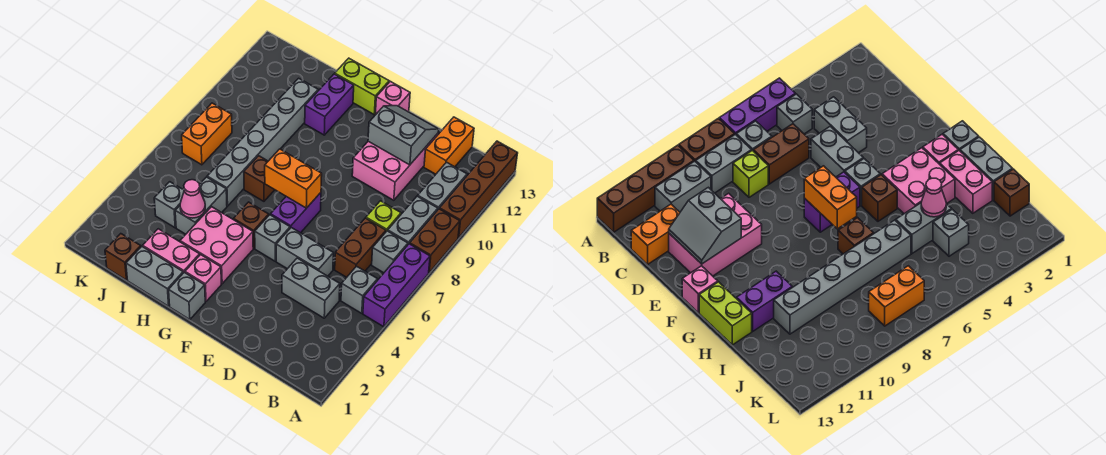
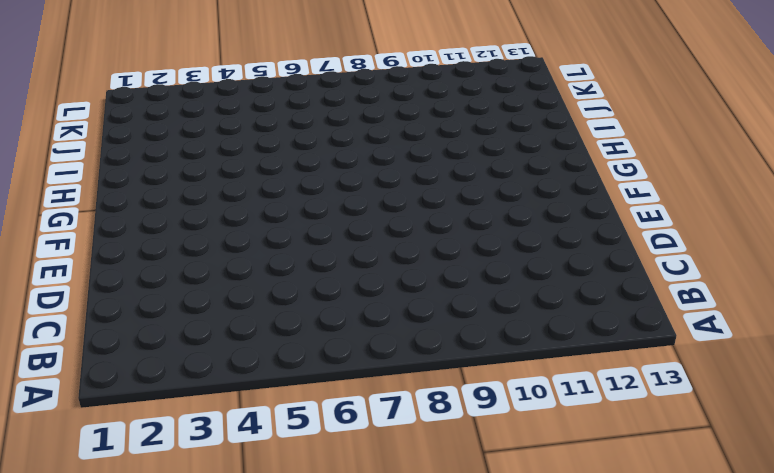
none -> purple brick A5:A7 level 1
none -> brown brick A8:A9 level 1
none -> brown brick A10:A13 level 1
none -> grey brick B5 level 1

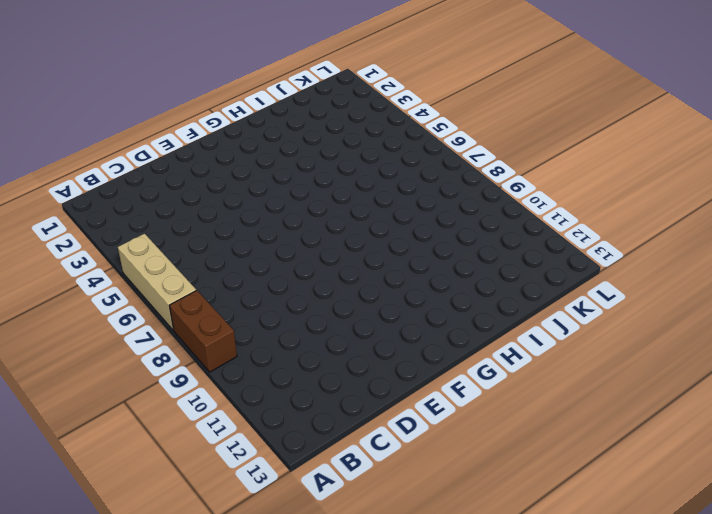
tan brick A5:A7 level 1 -> purple brick A5:A7 level 1
none -> brown brick A10:A13 level 1
none -> grey brick B5 level 1
none -> grey brick B7 level 1
none -> grey brick B8:B9 level 1

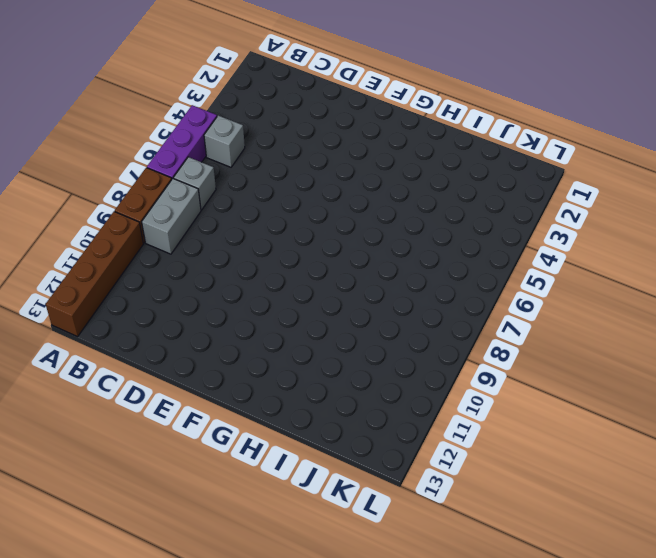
none -> grey brick B10:B11 level 1
none -> grey brick C4:D4 level 1
none -> brown brick C6:C7 level 1
none -> lime brick C8 level 1

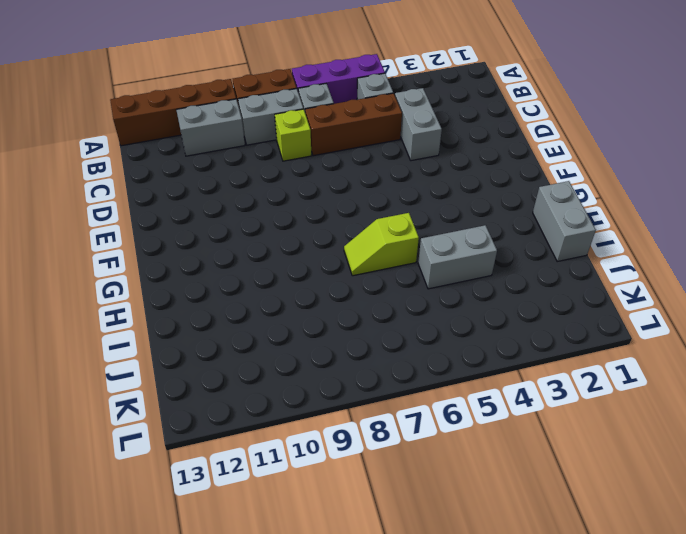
brown brick C5:C7 level 1 -> brown brick C6:C7 level 1
lime slope H6:H7 level 1 top 6 -> brown brick H7 level 1
none -> orange brick C12:C13 level 1
none -> grey brick D5:E5 level 1
none -> pink brick D10:E12 level 1
none -> grey brick F5 level 1

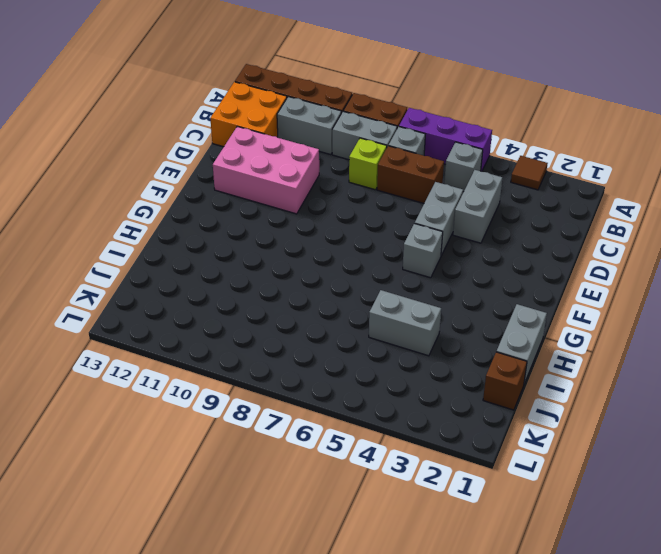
brown tile A3 level 1 -> none
orange brick B12:C13 level 1 -> orange brick C12:C13 level 1
none -> purple brick F6:F7 level 1
none -> pink brick F13 level 1
none -> grey brick G1 level 1
none -> pink brick G2 level 1

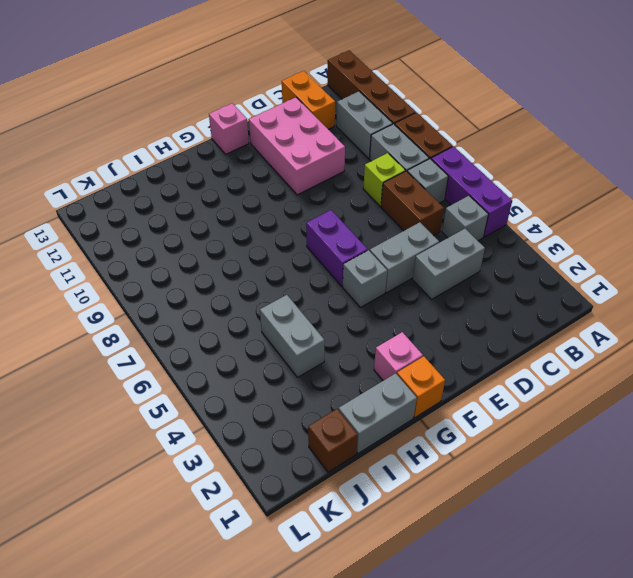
orange brick G1 level 1 -> grey brick G1 level 1
none -> pink brick G3:H4 level 1
none -> brown brick G5 level 1
none -> lime brick G13:H13 level 1
none -> pink brick H2:I2 level 1

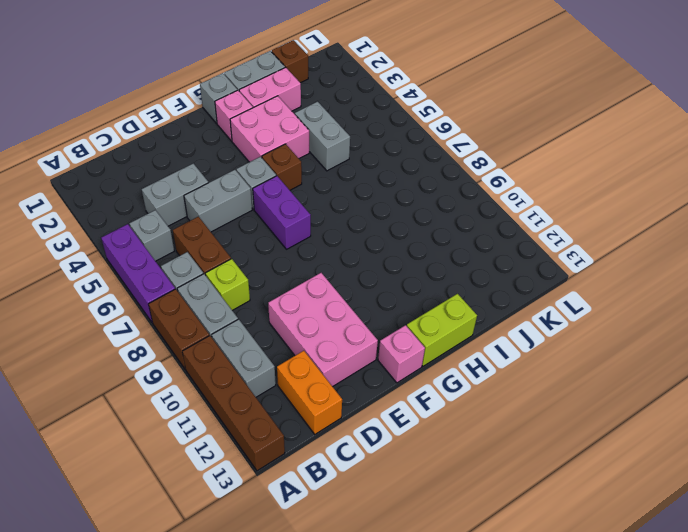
none -> brown brick H7 level 1
none -> purple brick H11:H12 level 1
none -> grey brick I6:I11 level 1
none -> grey brick J4 level 1

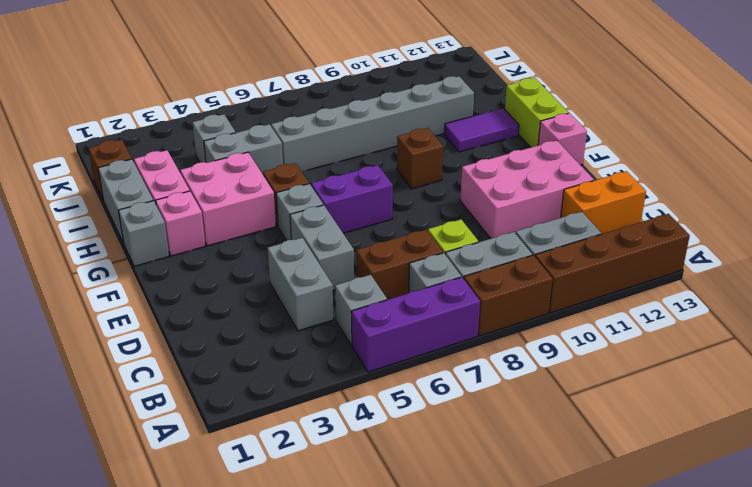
brown brick G9 level 1 -> brown brick H7 level 1
purple tile H11:H12 level 1 -> purple brick H11:H12 level 1
none -> orange brick K7:K8 level 1
none -> grey slope D11:E12 level 2 top 11
none -> orange brick F7:G7 level 2
none -> pink cone I4 level 2

